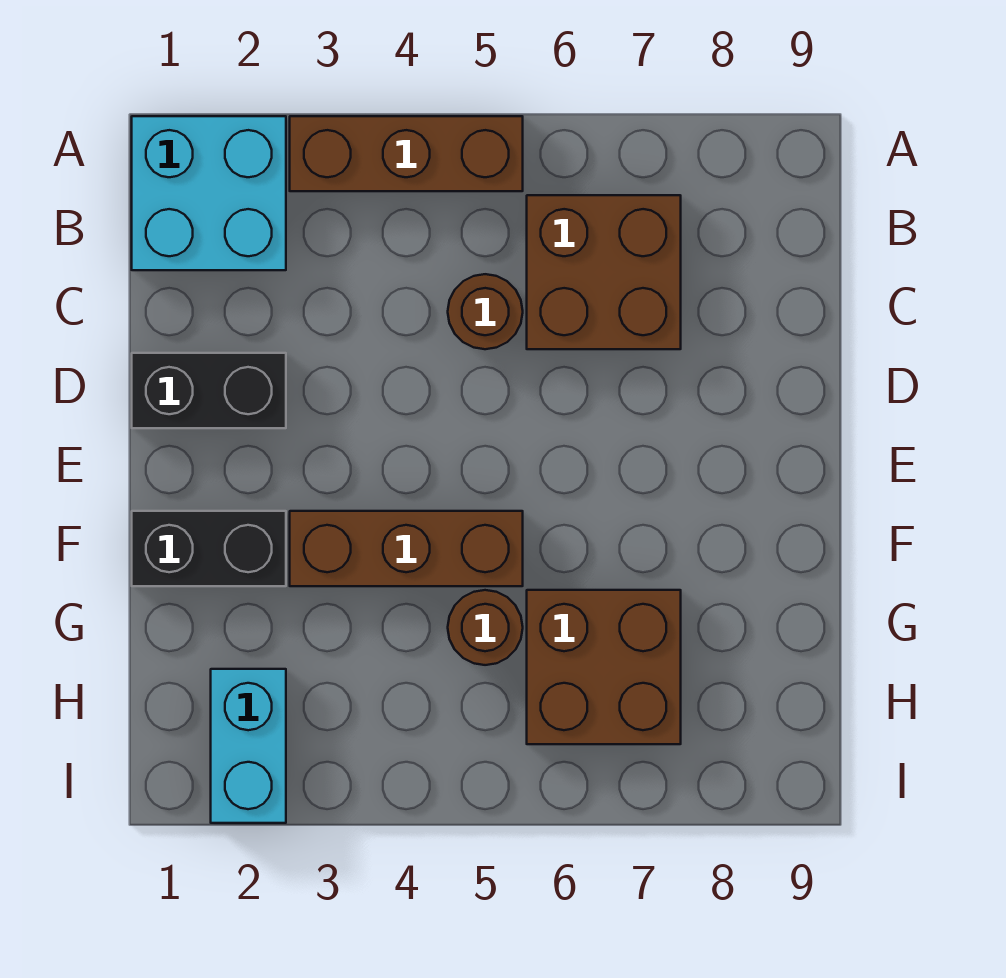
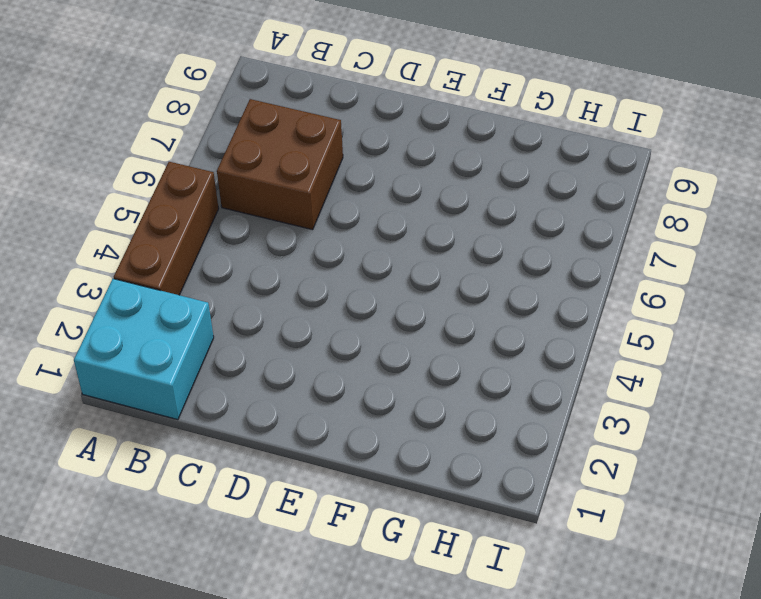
none -> brown round brick C5 level 1
none -> black brick D1:D2 level 1

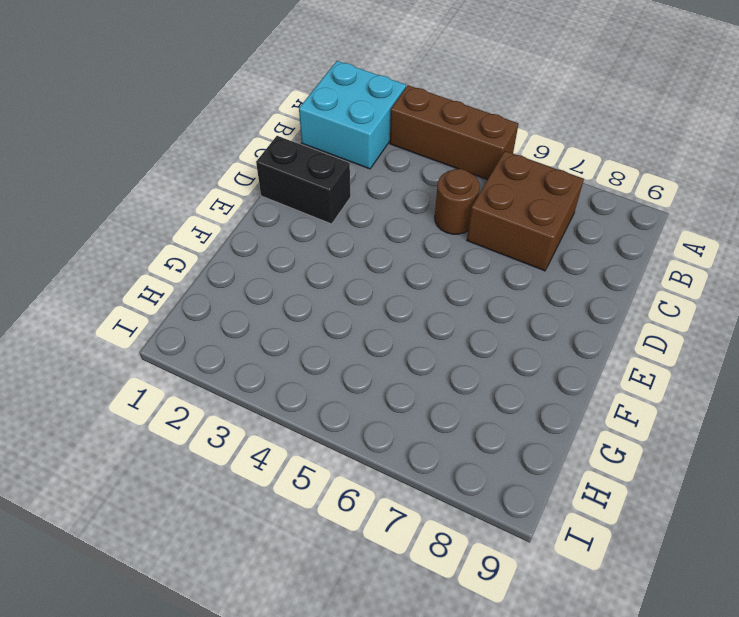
none -> black brick F1:F2 level 1
none -> brown brick F3:F5 level 1

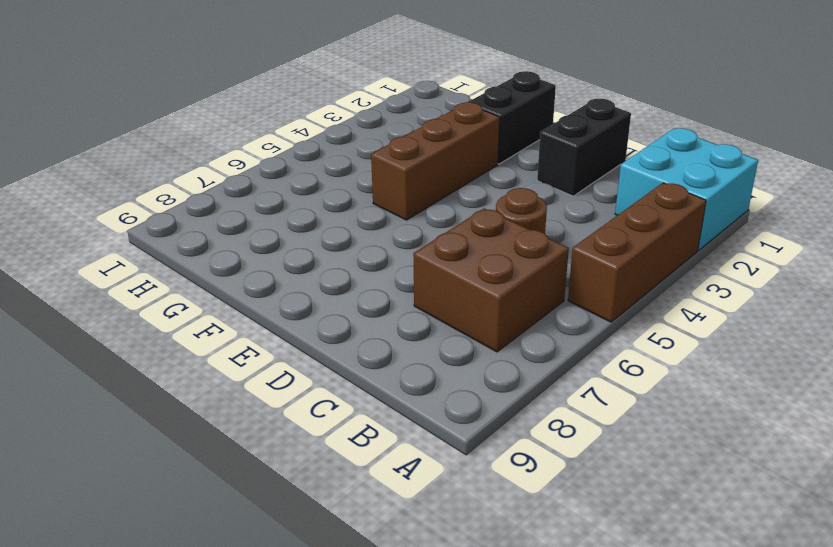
none -> brown round brick G5 level 1
none -> brown brick G6:H7 level 1

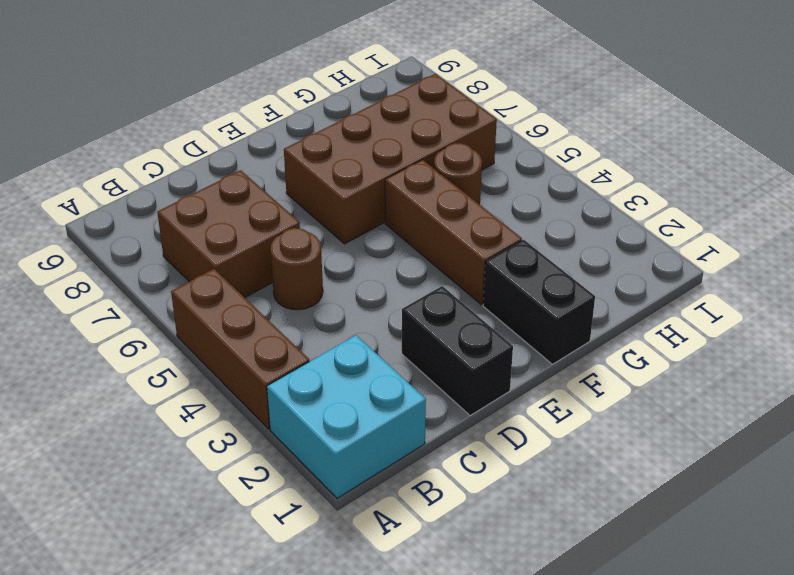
brown brick E6:H7 level 1 -> brown brick G6:H7 level 1
none -> cyan brick H2:I2 level 1

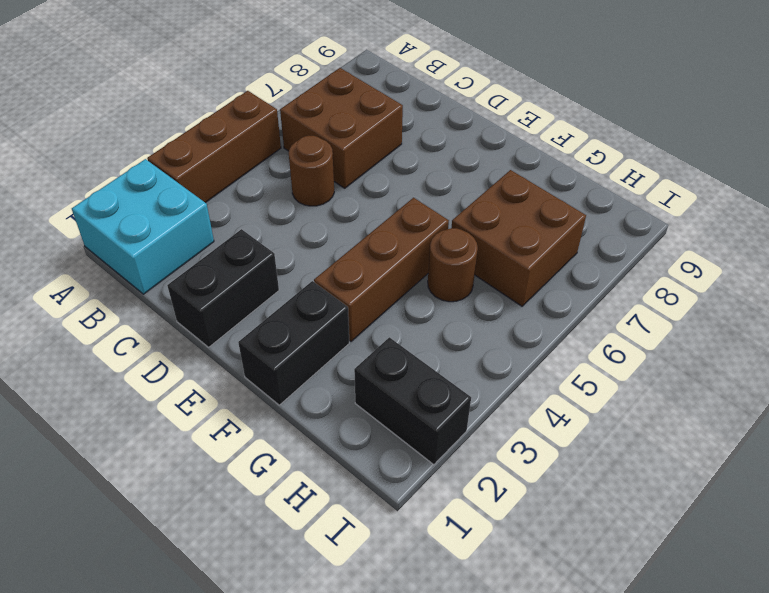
black brick H2:I2 level 1 -> cyan brick H2:I2 level 1

